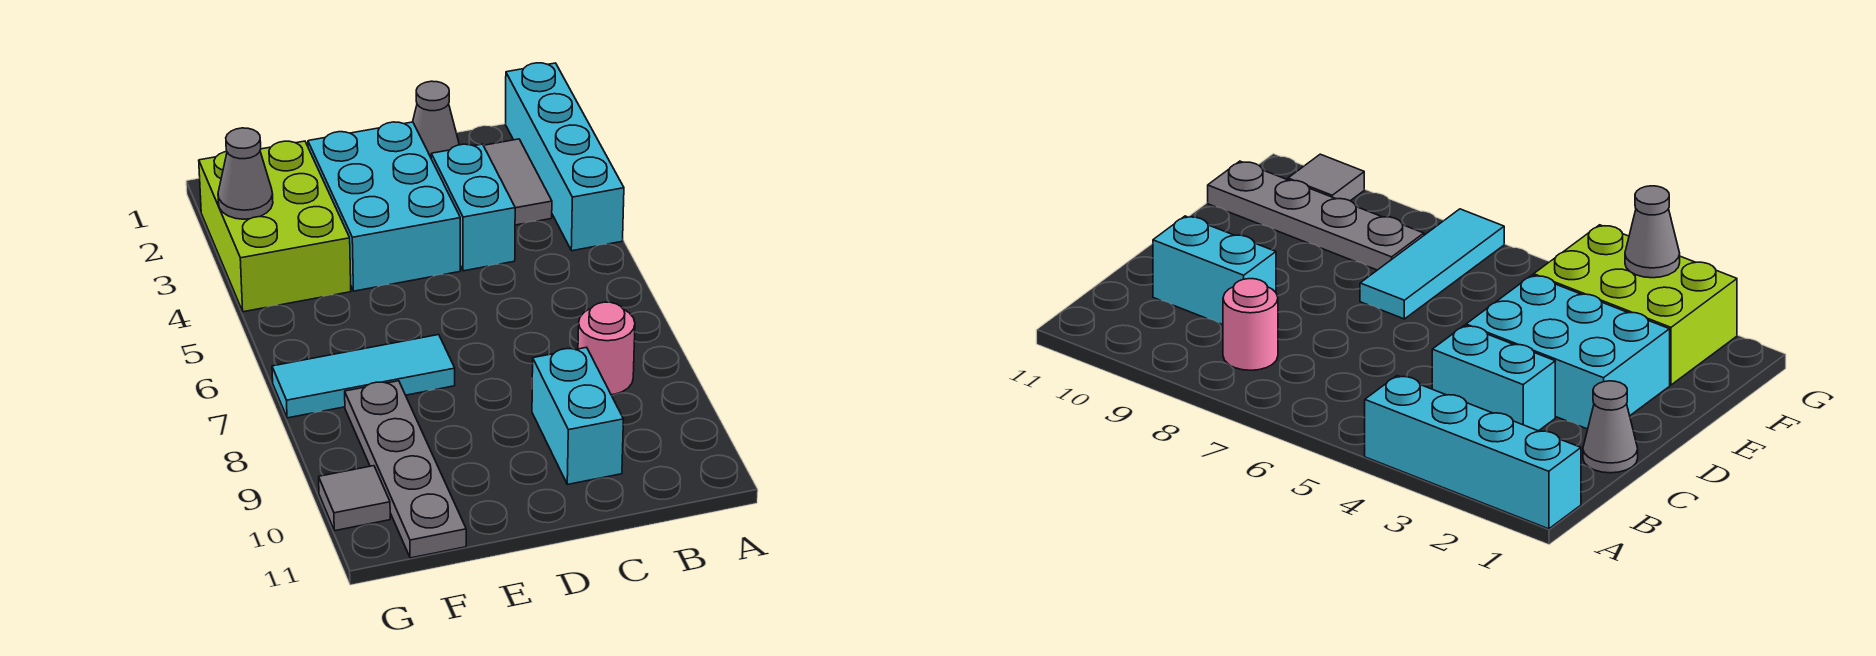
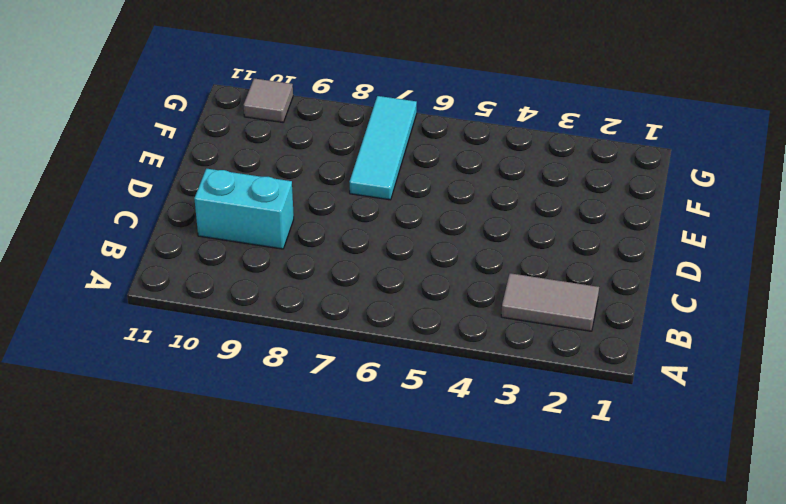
none -> cyan brick A1:A4 level 1
none -> pink round brick B8 level 1
none -> grey cone C1 level 1

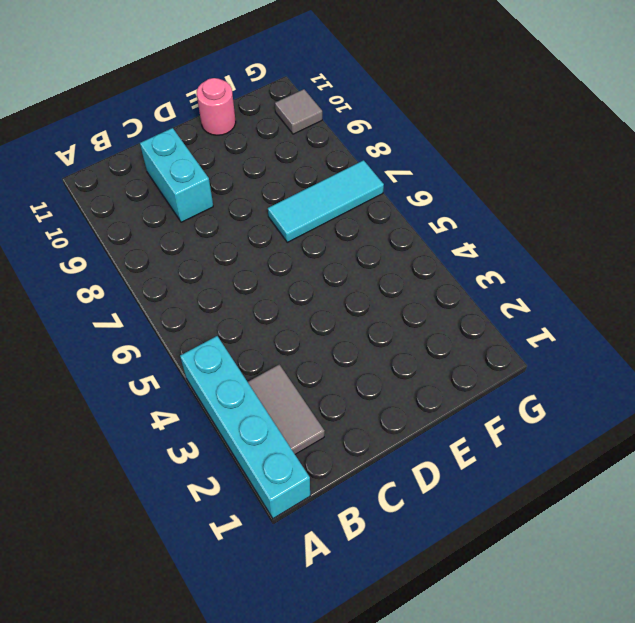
pink round brick E11 level 1 -> pink round brick B8 level 1
none -> grey cone C1 level 1
none -> cyan brick C3:C4 level 1
none -> cyan brick D2:E4 level 1

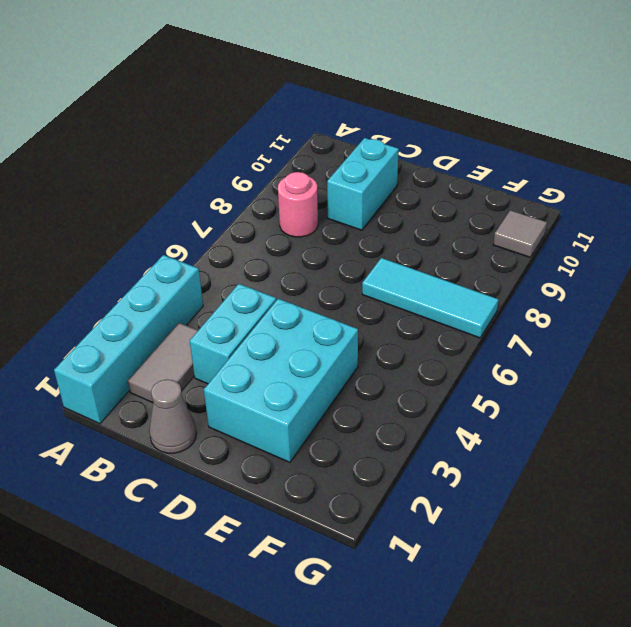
none -> lime brick F2:G4 level 1
none -> grey plate F8:F11 level 1
none -> grey cone G3 level 2

